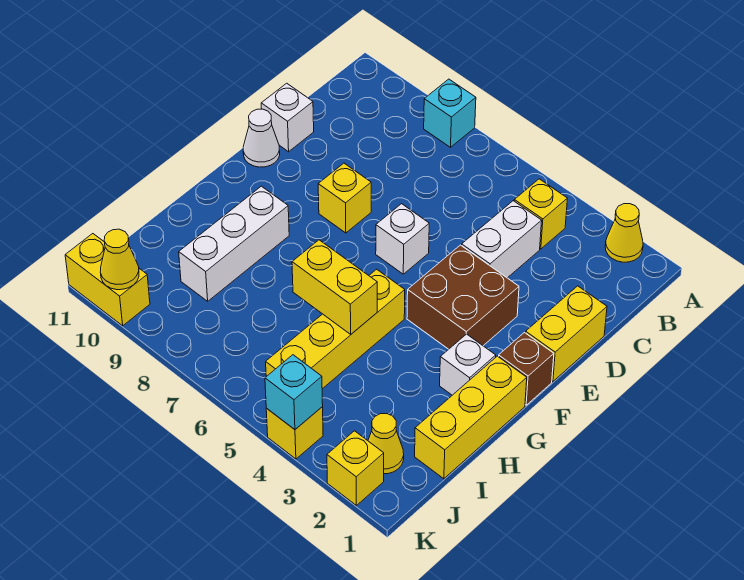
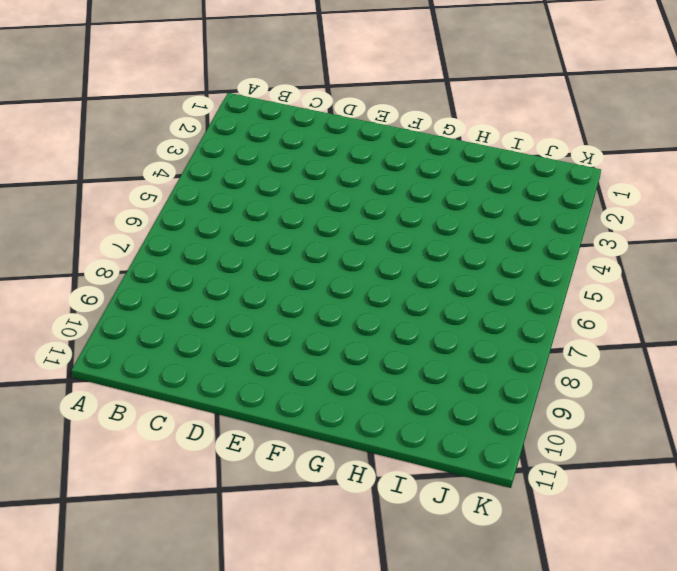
none -> yellow cone A2 level 1
none -> cyan brick A8 level 1
none -> yellow brick B4 level 1

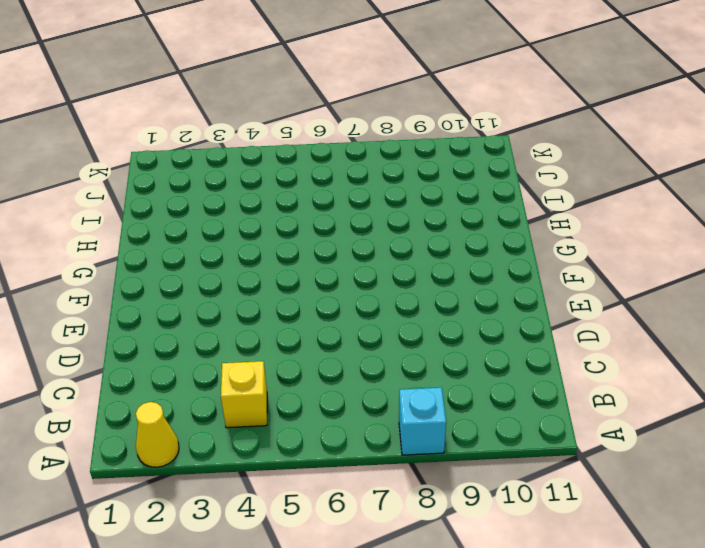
none -> white brick C4:D4 level 1
none -> yellow brick D1:E1 level 1
none -> white brick D11 level 1

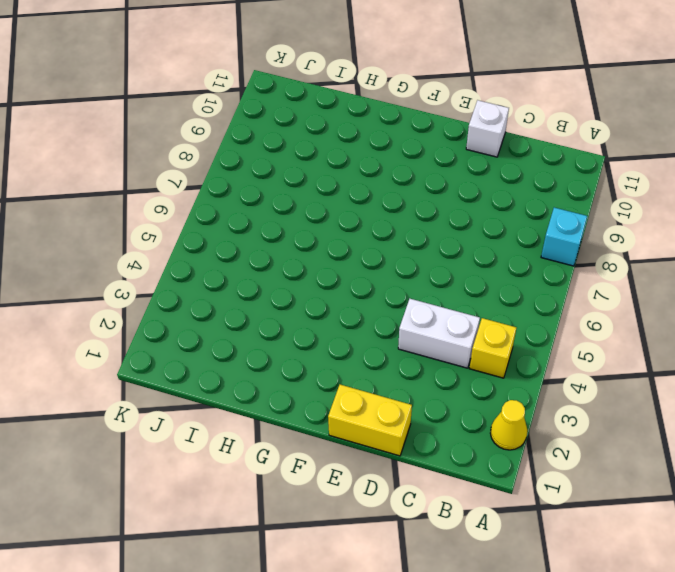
none -> brown brick E3:F4 level 1
none -> white brick E6 level 1
none -> yellow brick E8 level 1

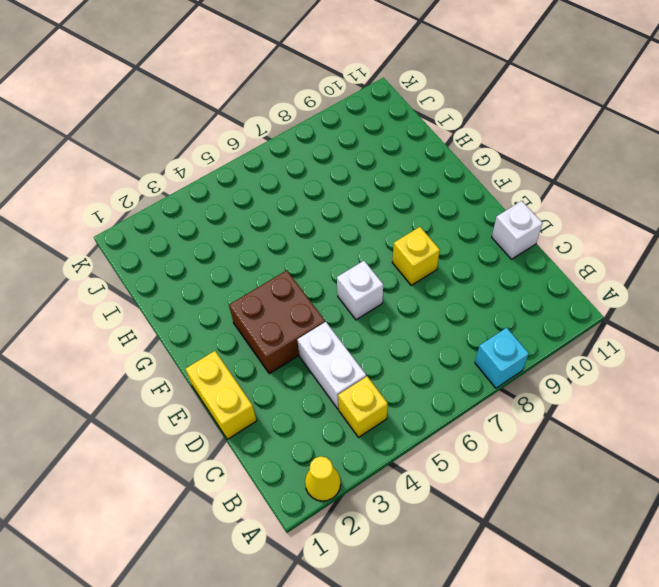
none -> white cone E11 level 1
none -> brown brick F1 level 1
none -> yellow brick G1:I1 level 1

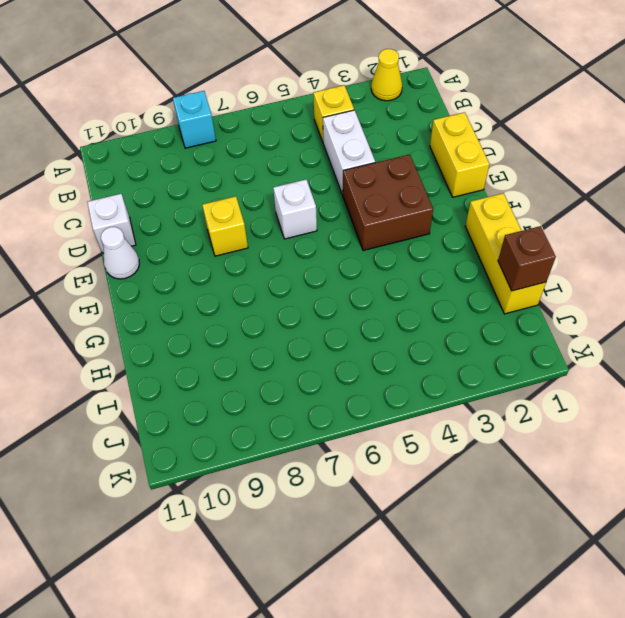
brown brick I1 level 2 -> brown brick F1 level 1
none -> white brick G2 level 1
none -> yellow brick G5:J5 level 1
none -> white brick G9:I9 level 1

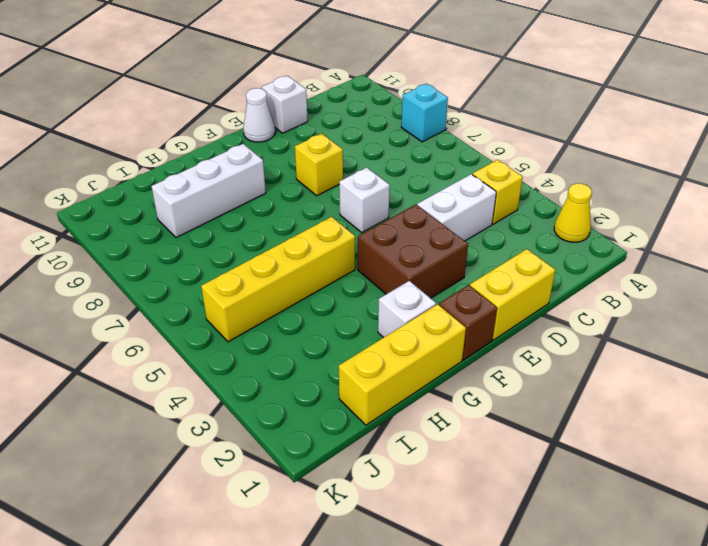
none -> yellow cone J2 level 1
none -> yellow brick K2 level 1
none -> yellow brick K4 level 1

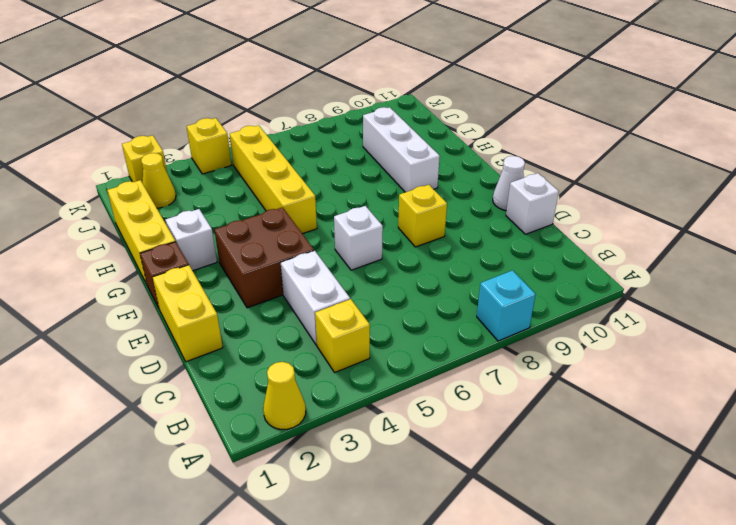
none -> yellow brick K10:K11 level 1
none -> yellow brick H5:H6 level 2
none -> cyan brick K4 level 2

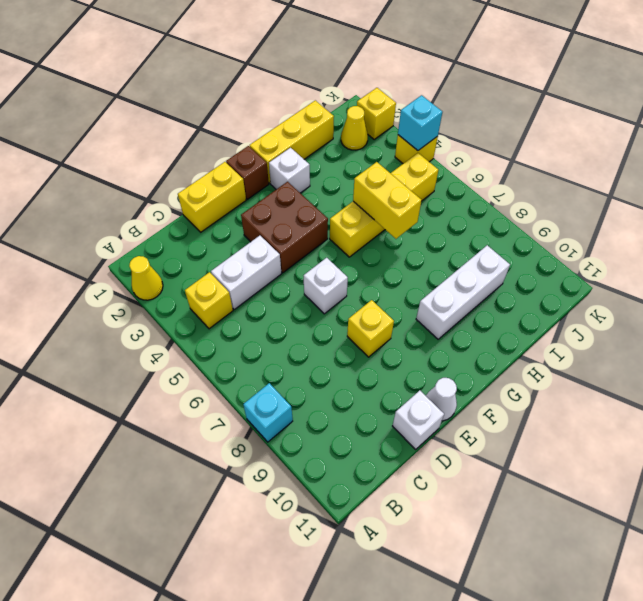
none -> yellow brick K10:K11 level 1
none -> yellow cone K10 level 2

